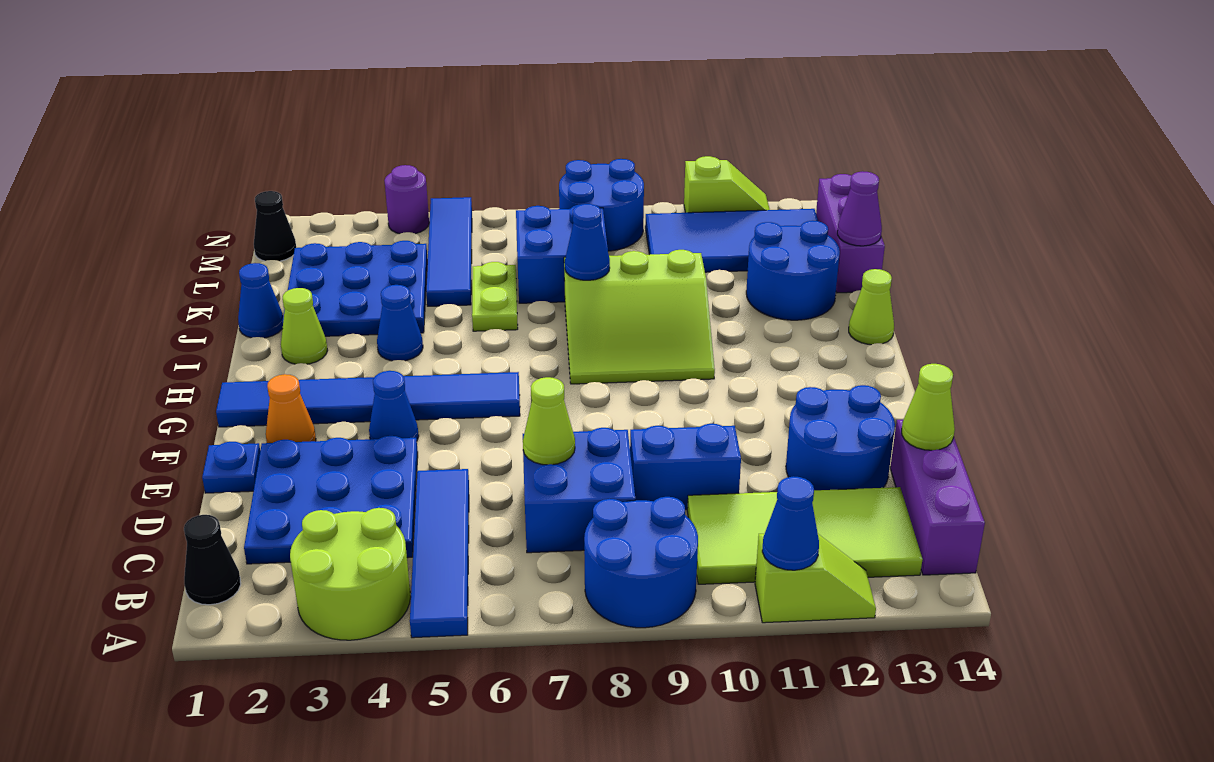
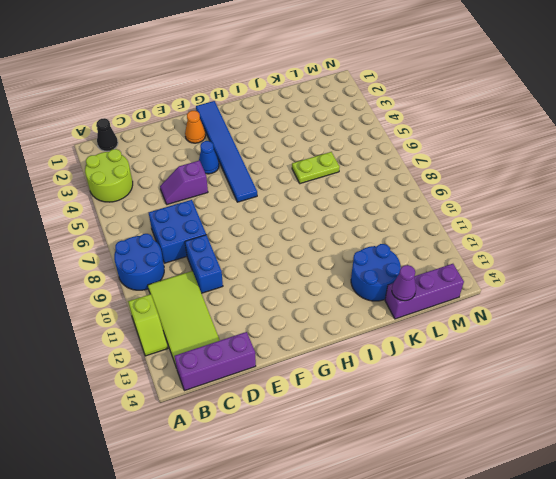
purple slope D5:E5 level 1 top E -> blue tile A5:D5 level 1
none -> blue plate C2:E4 level 1
none -> blue round brick D12:E13 level 1
none -> blue plate E1 level 1
none -> lime slope H8:J10 level 1 top J

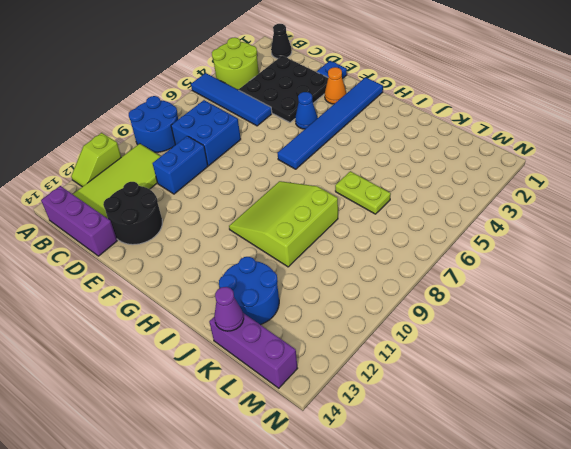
black plate C2:E4 level 1 -> blue plate C2:E4 level 1
black round brick D12:E13 level 1 -> blue round brick D12:E13 level 1
none -> lime cone I2 level 1
none -> blue cone I4 level 1
none -> lime cone I14 level 1
none -> blue cone J1 level 1

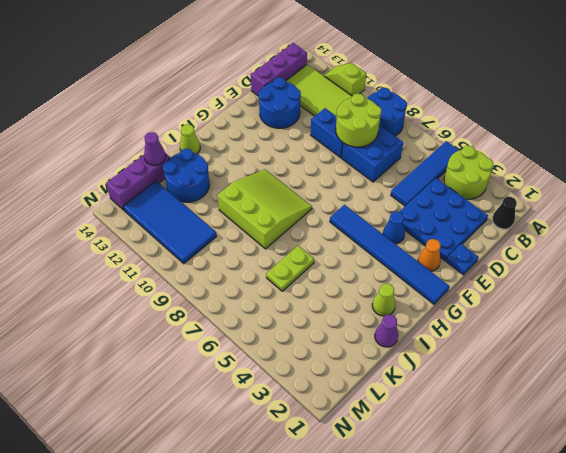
lime round brick C8:D9 level 2 -> none
purple cone J1 level 1 -> blue cone J1 level 1
none -> blue cone I4 level 1
none -> blue plate J2:L4 level 1
none -> blue tile K5:N5 level 1
none -> blue brick K7:L8 level 1

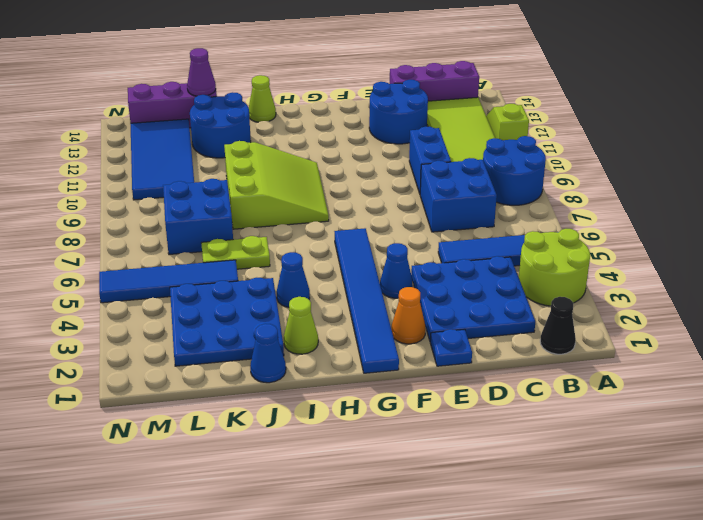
none -> black cone M1 level 1
none -> blue round brick M8:N9 level 1
none -> purple round brick N4 level 1
none -> lime slope N11:N12 level 1 top 11

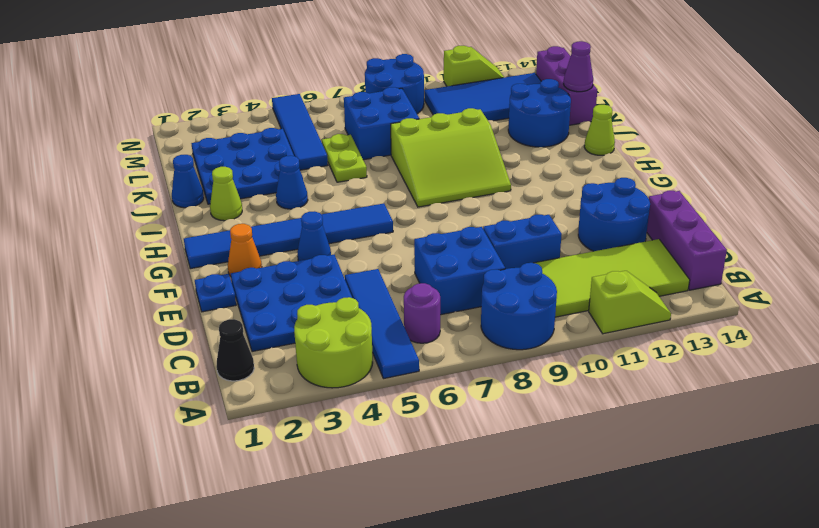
purple round brick B6 level 1 -> purple round brick N4 level 1
none -> black cone M1 level 1
none -> blue cone A11 level 2
none -> lime cone D7 level 2
none -> lime cone D14 level 2

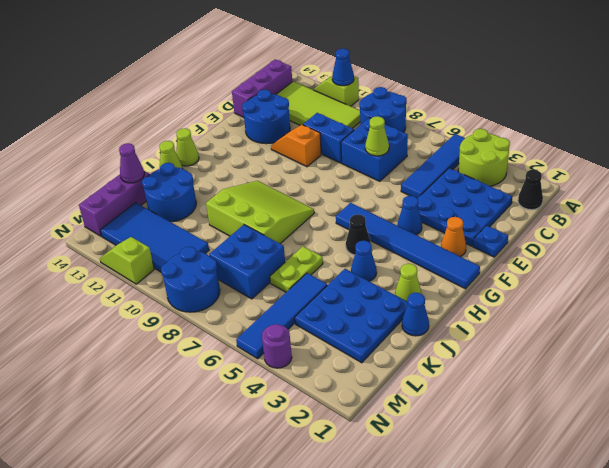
orange slope E10:E11 level 1 top 10 -> none
black cone H5 level 1 -> black cone M1 level 1
lime cone H14 level 1 -> lime cone D14 level 2
none -> blue cone J8 level 2

